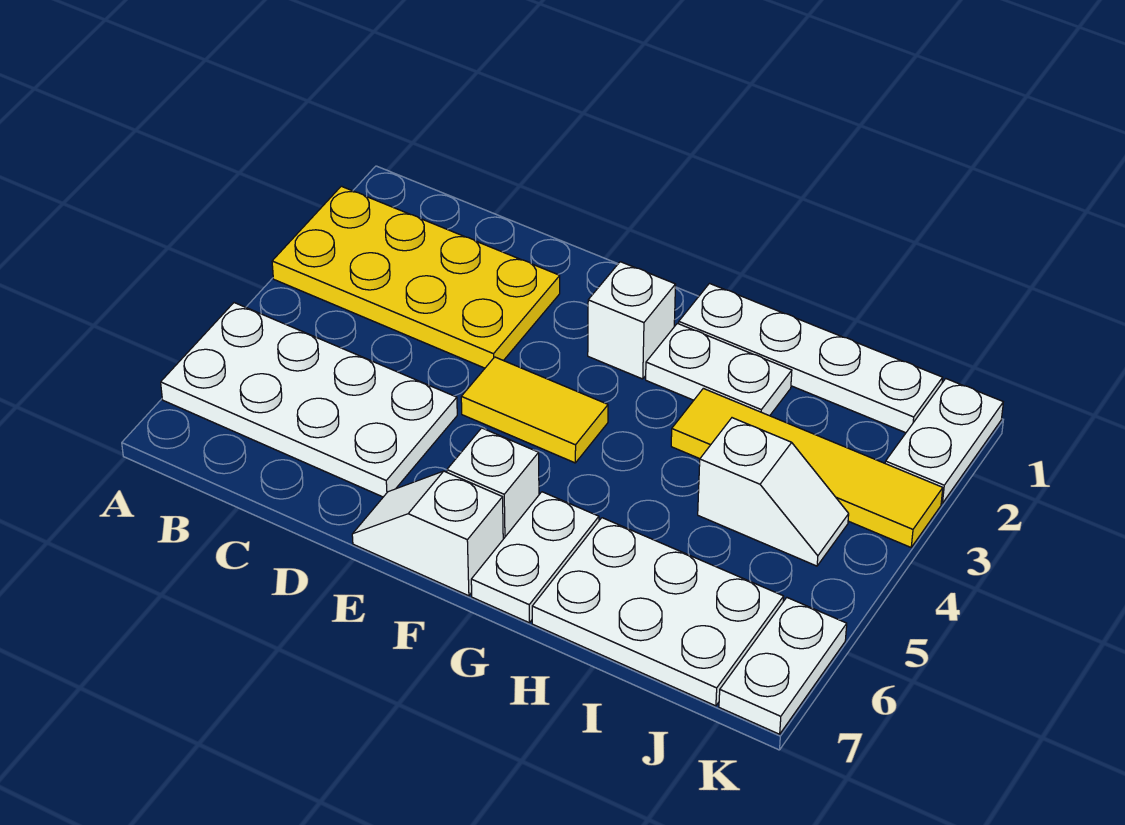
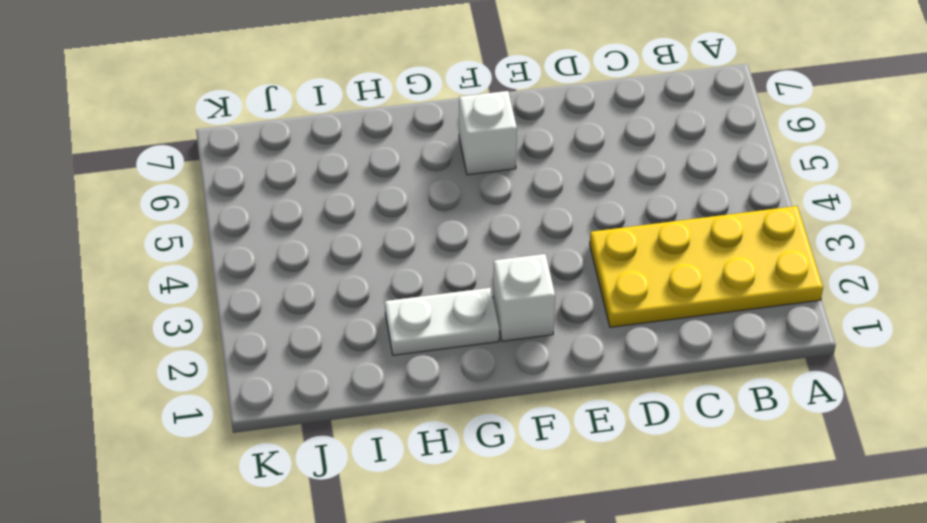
none -> white plate A5:D6 level 1
none -> yellow tile E4:F4 level 1
none -> white slope E7:F7 level 1 top F

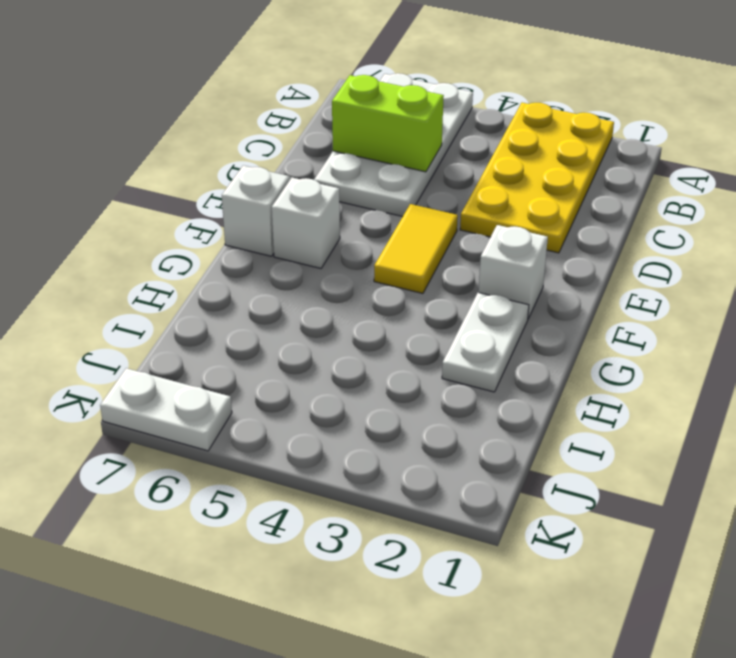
lime brick C5:C6 level 2 -> none
none -> white plate G1:J1 level 1
none -> white plate G6:G7 level 1
none -> yellow tile H3:K3 level 1

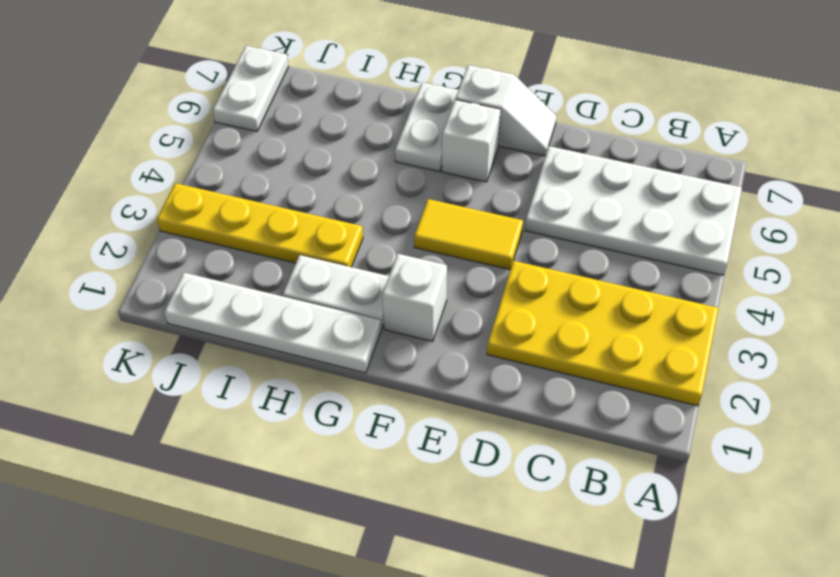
yellow plate H3:K3 level 1 -> yellow tile H3:K3 level 1
none -> white plate H6:J7 level 1
none -> white slope I4:J4 level 1 top I
none -> white plate K1:K2 level 1

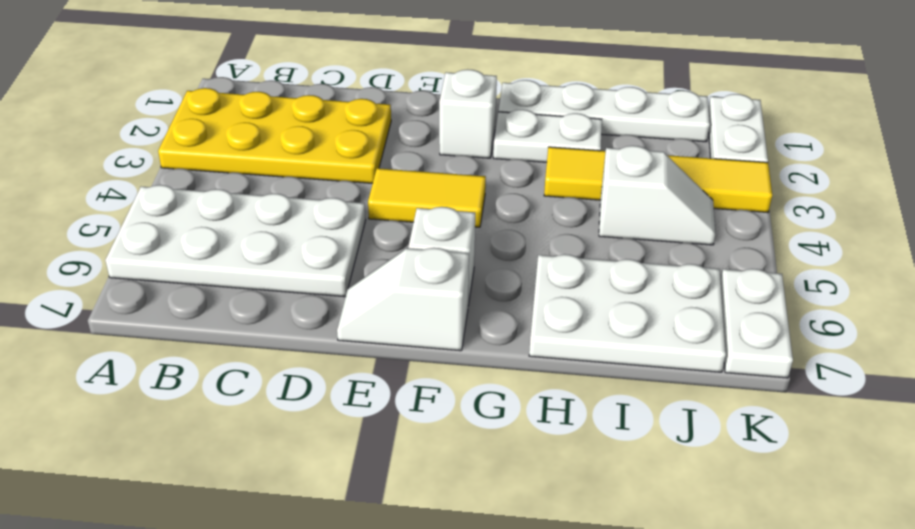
none -> white plate G6:G7 level 1

